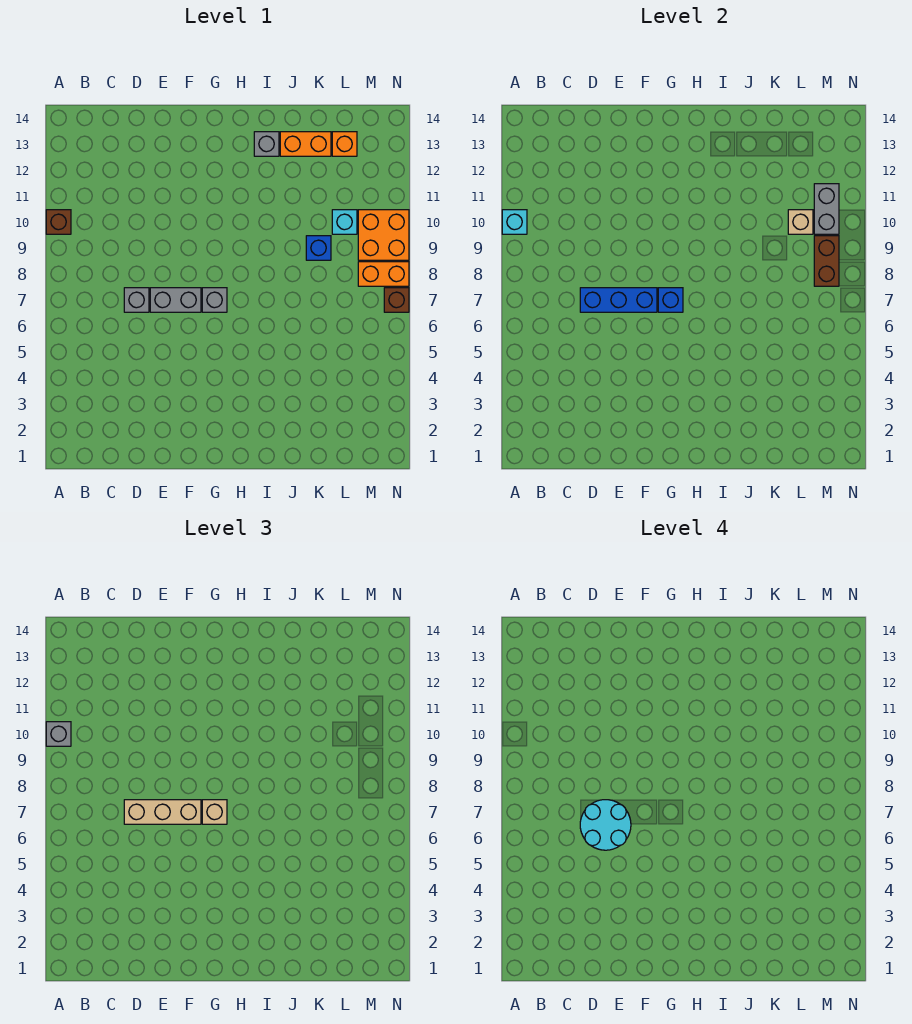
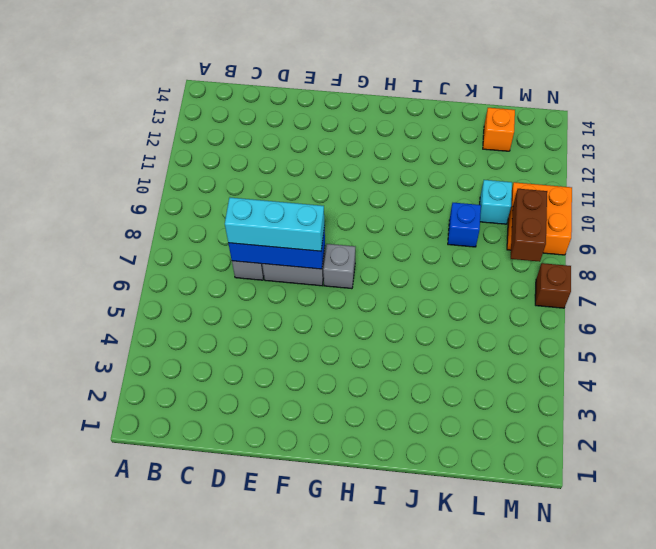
cyan brick D7:F7 level 3 -> tan brick D7:F7 level 3
none -> brown brick A10 level 1
none -> grey brick I13 level 1
none -> orange brick J13:K13 level 1

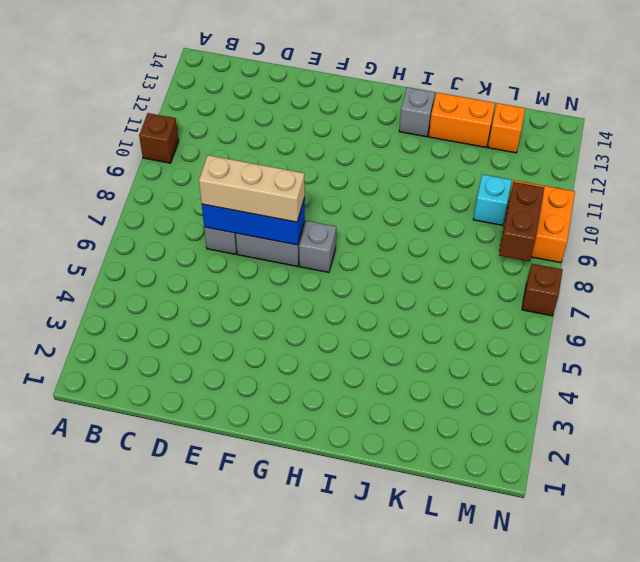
none -> blue brick K9 level 1
none -> orange brick M8:N8 level 1
none -> cyan brick A10 level 2

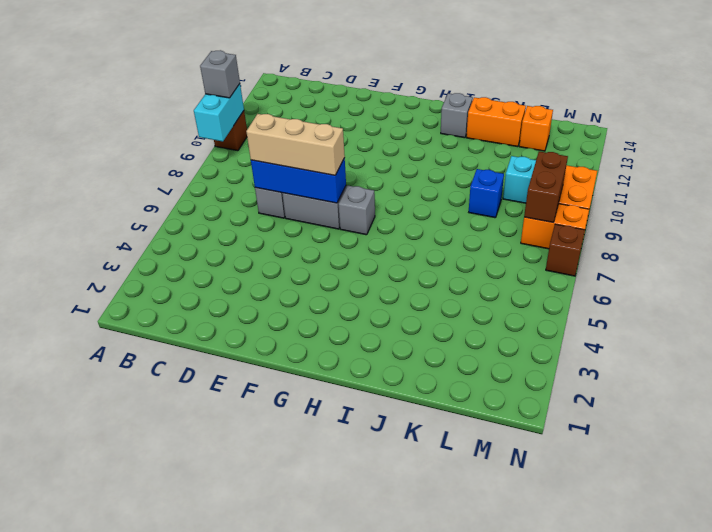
cyan brick A9:A10 level 2 -> cyan brick A10 level 2
none -> blue brick G7 level 2
none -> tan brick L10 level 2
none -> grey brick M10:M11 level 2

